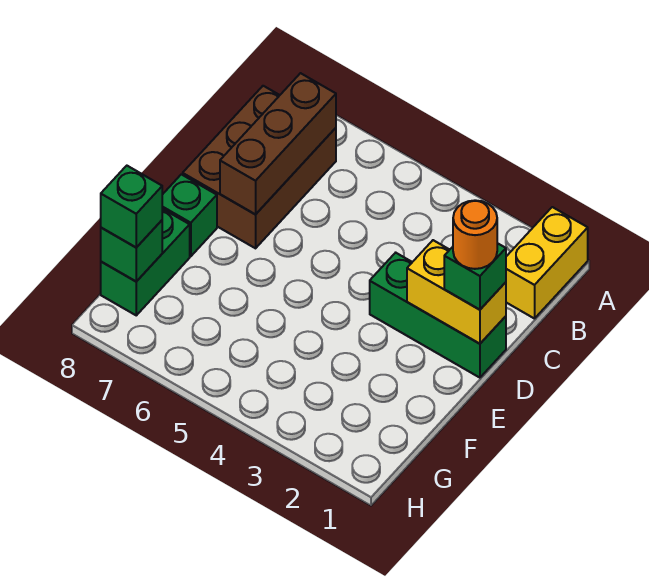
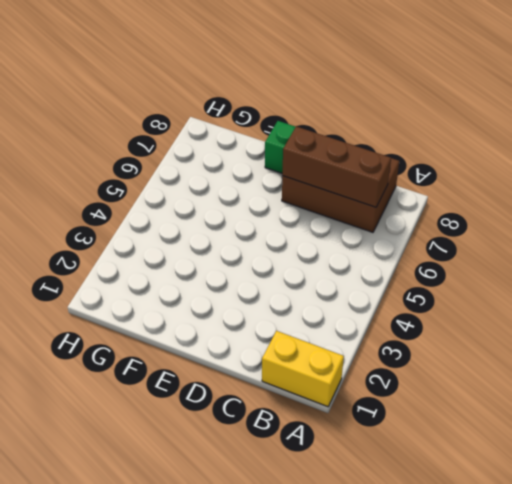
none -> green brick D1:D3 level 1
none -> green brick F8:G8 level 1

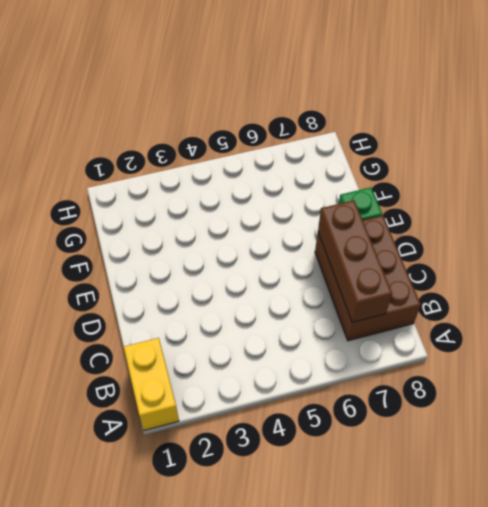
none -> green brick D1:D3 level 1
none -> green brick F8:G8 level 1

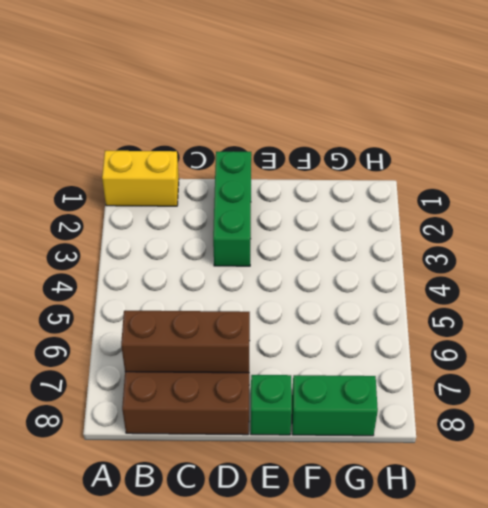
none -> yellow brick D1:D2 level 2
none -> green brick G8 level 2

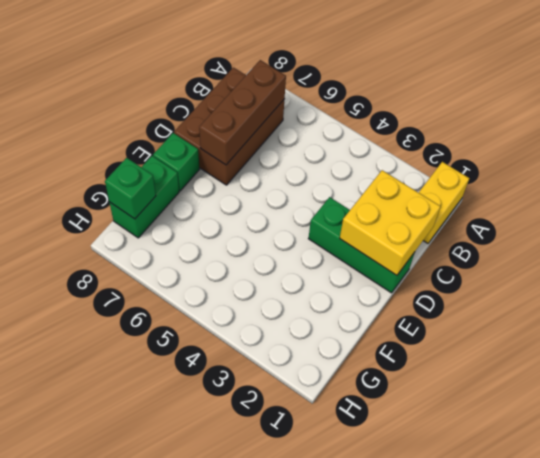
yellow brick C1:D2 level 2 -> yellow brick D1:D2 level 2
none -> green brick D1 level 3
none -> green brick G8 level 3

